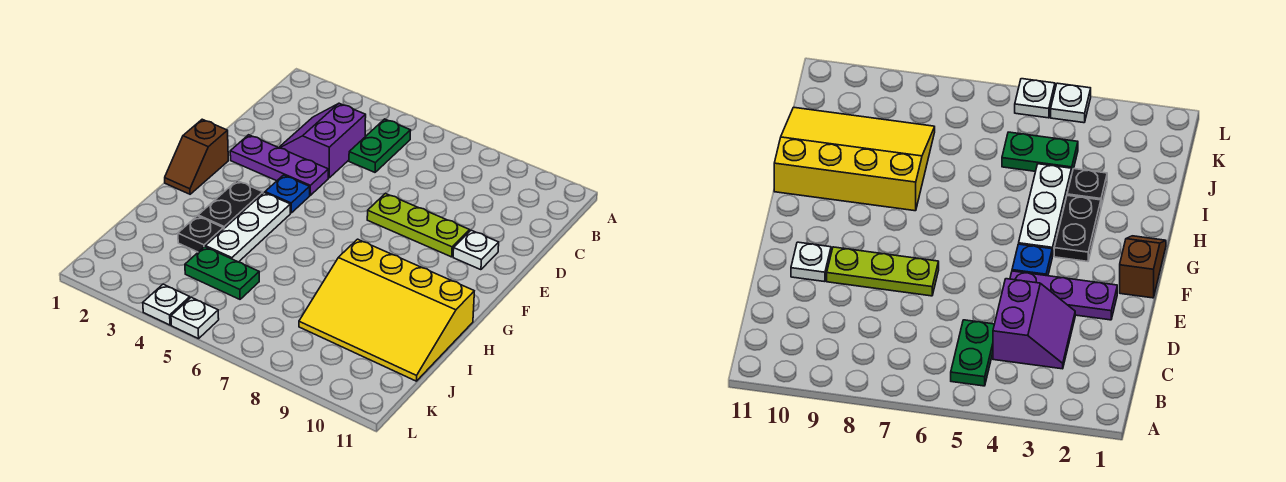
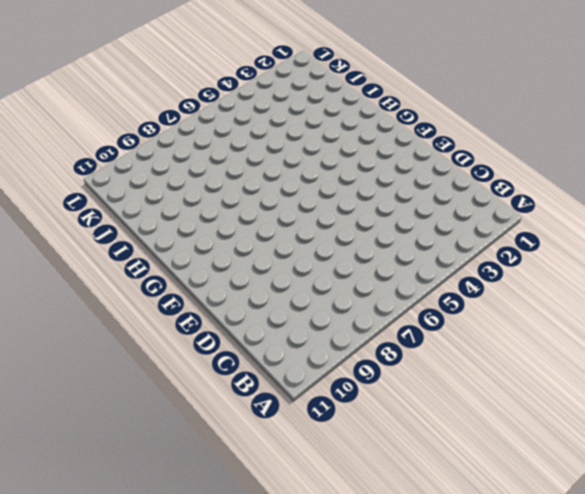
none -> green plate B5:C5 level 1
none -> purple slope C3:D4 level 1 top 4
none -> purple plate E2:E4 level 1

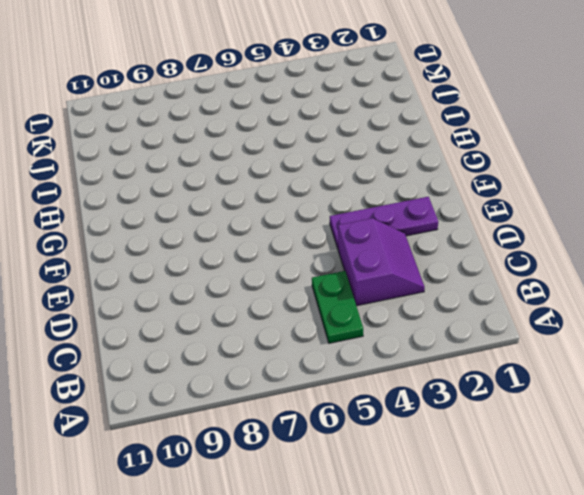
none -> lime plate E7:E9 level 1
none -> white plate E10 level 1
none -> brown slope F1:G1 level 1 top F

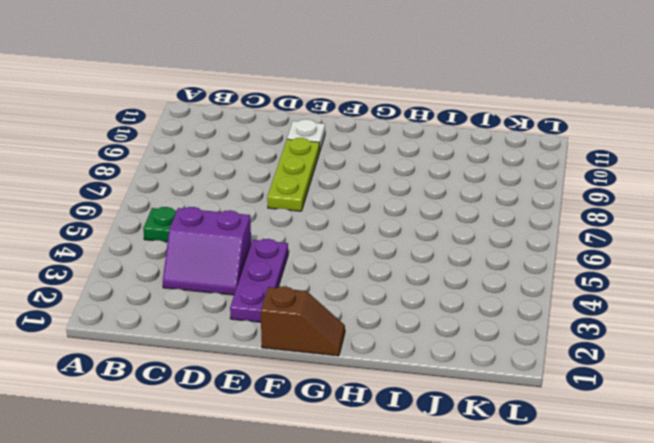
none -> blue plate F4 level 1
none -> black plate G3:H3 level 1
none -> white plate G4:I4 level 1

